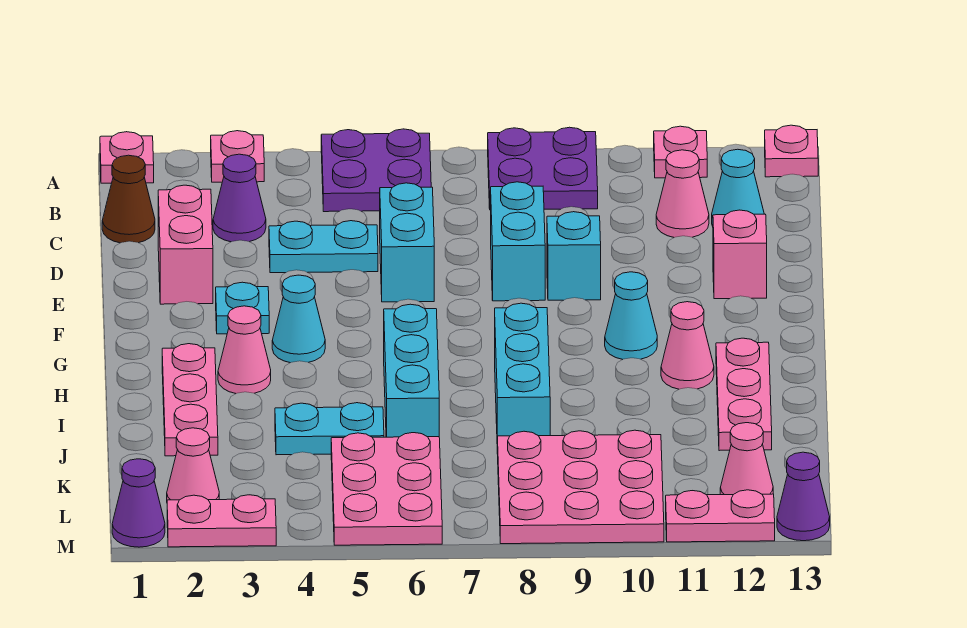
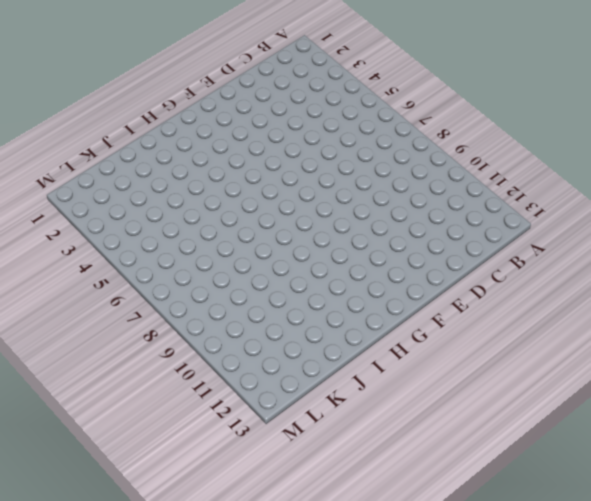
none -> pink plate A1 level 1
none -> pink plate A3 level 1
none -> purple plate A5:B6 level 1
none -> purple plate A8:B9 level 1

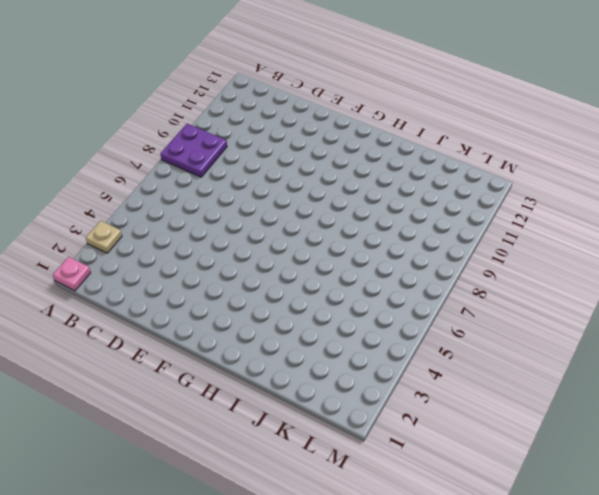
tan plate A3 level 1 -> pink plate A3 level 1
none -> purple plate A5:B6 level 1
none -> pink plate A11 level 1
none -> pink plate A13 level 1
none -> brown cone C1 level 1

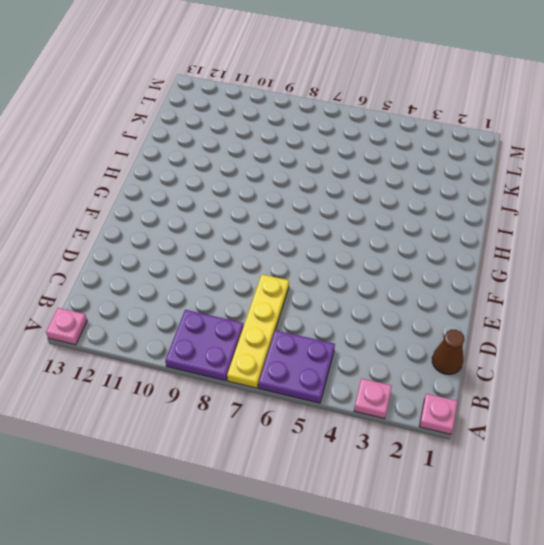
yellow plate A7:D7 level 1 -> none
none -> pink plate A11 level 1
none -> purple cone C3 level 1
none -> pink cone C11 level 1
none -> cyan cone C12 level 1

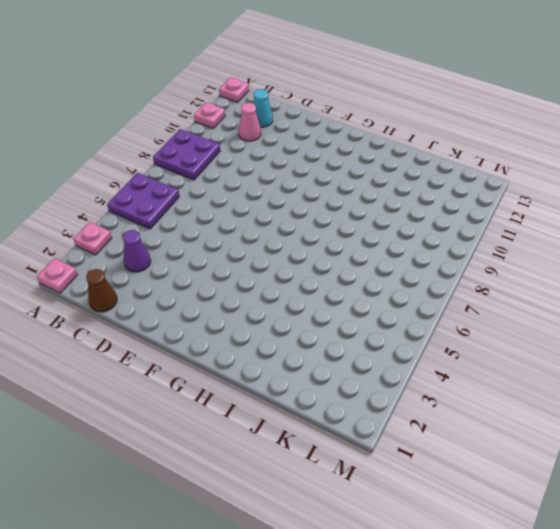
none -> pink brick D2:E2 level 1
none -> cyan plate D4:D5 level 1
none -> cyan brick D6:E6 level 1
none -> cyan brick D8:E8 level 1

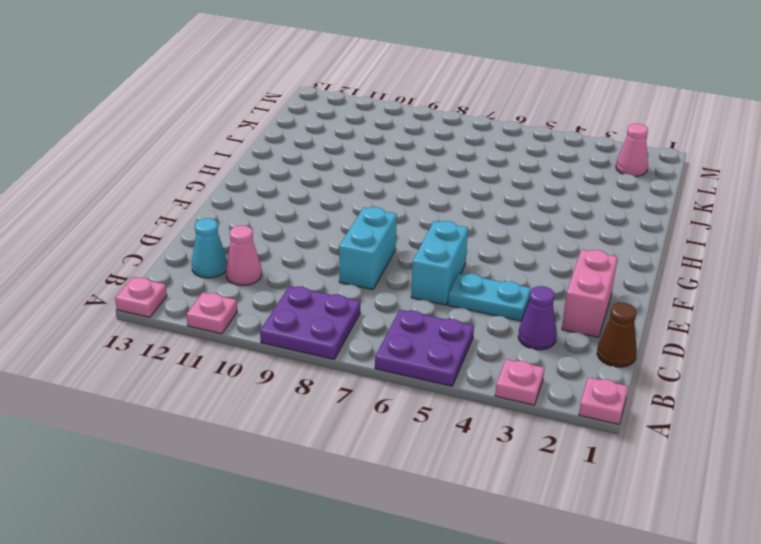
none -> cyan brick E9 level 1
none -> pink brick E12 level 1
none -> cyan plate F3 level 1
none -> cyan cone G4 level 1

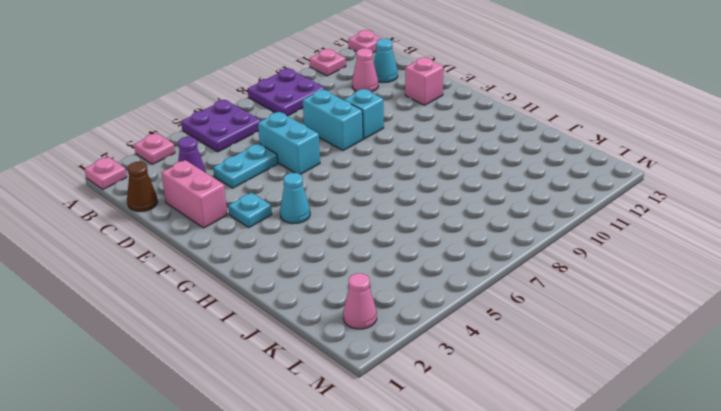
none -> cyan cone G10 level 1
none -> pink plate H2:J2 level 1
none -> pink cone H3 level 1
none -> cyan brick H6:J6 level 1

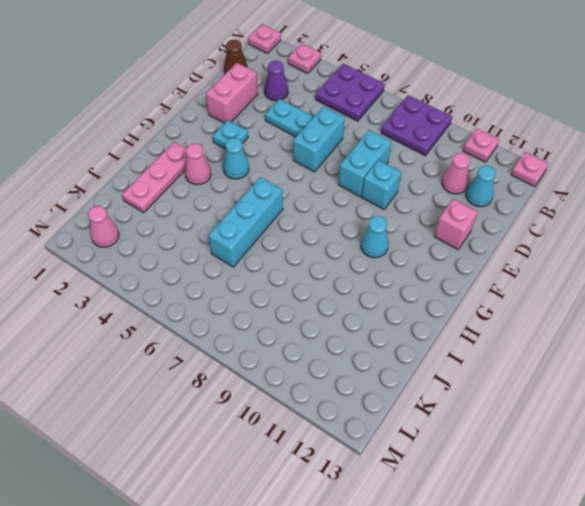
none -> cyan brick H8:J8 level 1
none -> pink cone H11 level 1
none -> pink plate H12:J12 level 1
none -> cyan plate J4:J5 level 1

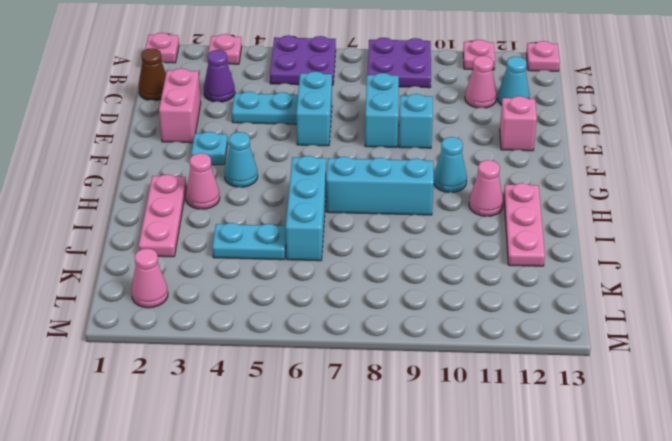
cyan brick H7:H9 level 1 -> cyan brick H8:J8 level 1
none -> pink plate K5:M6 level 1
none -> pink plate K8:M10 level 1
none -> pink cone L12 level 1
none -> purple cone M1 level 1

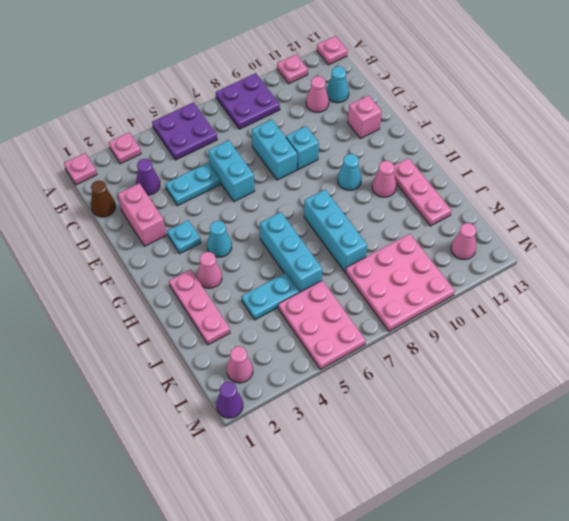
none -> pink plate M2:M3 level 1
none -> pink plate M11:M12 level 1
none -> purple cone M13 level 1

